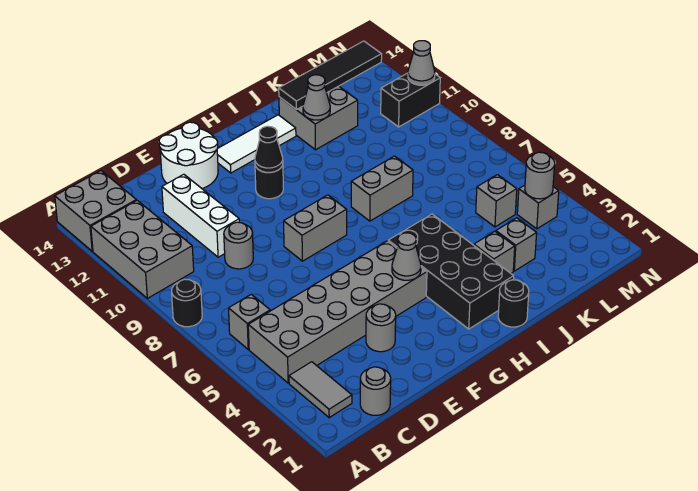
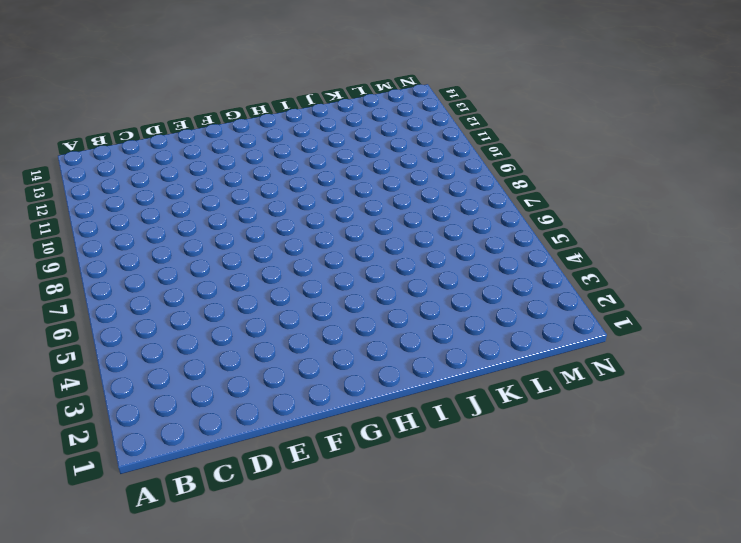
none -> black round brick A8 level 1
none -> grey brick A10:B12 level 1
none -> grey brick A13:B14 level 1

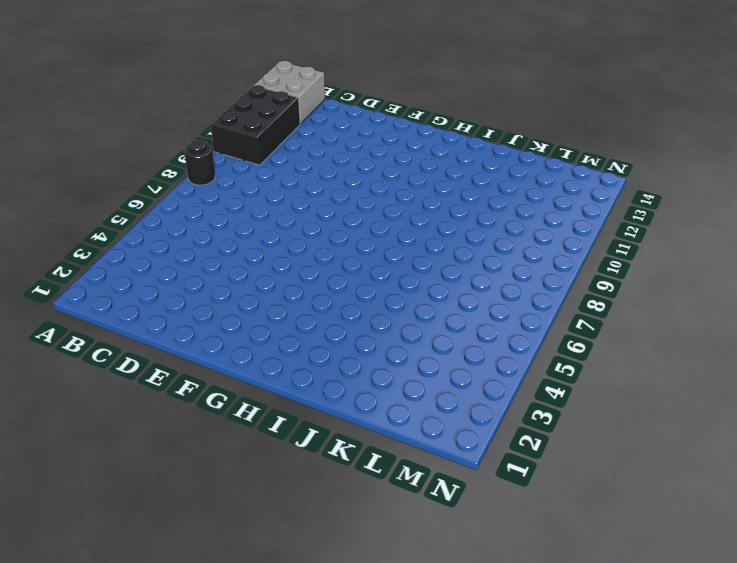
black brick A10:B12 level 1 -> grey brick A10:B12 level 1
none -> grey tile B2:B3 level 1
none -> grey brick B4:G5 level 1
none -> grey brick B6 level 1

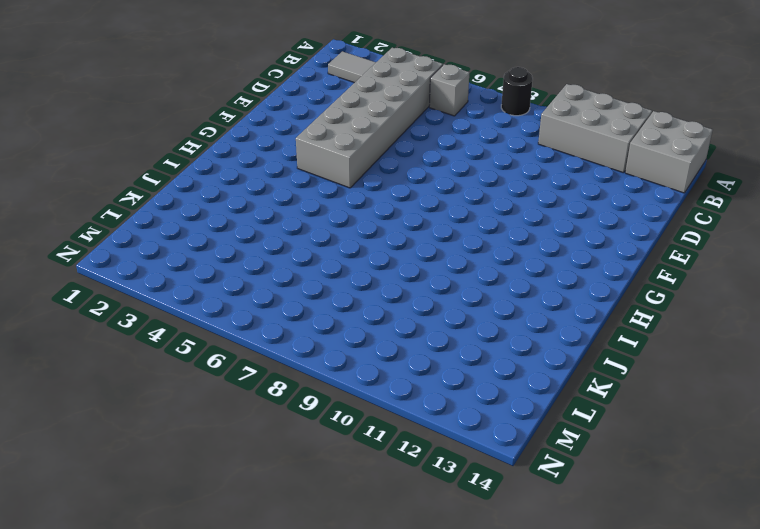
none -> grey round brick C1 level 1
none -> grey round brick D9 level 1
none -> white brick D10:D12 level 1

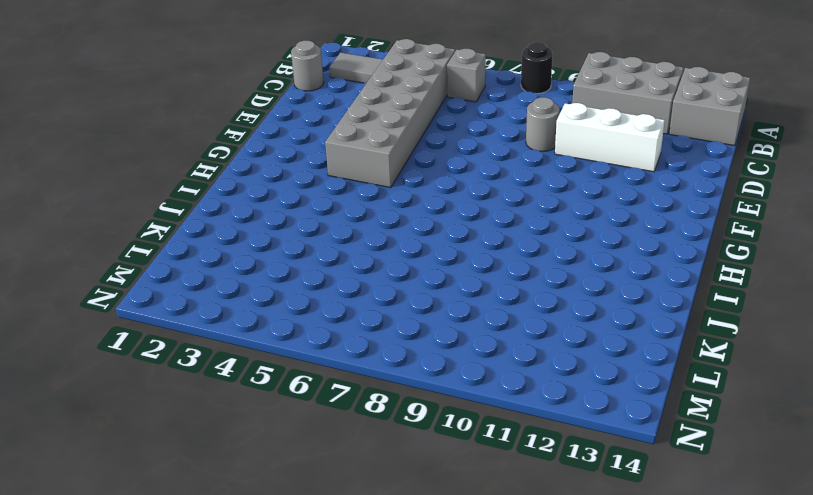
none -> grey round brick E3 level 1
none -> white round brick E13:F14 level 1
none -> grey brick F8:G8 level 1

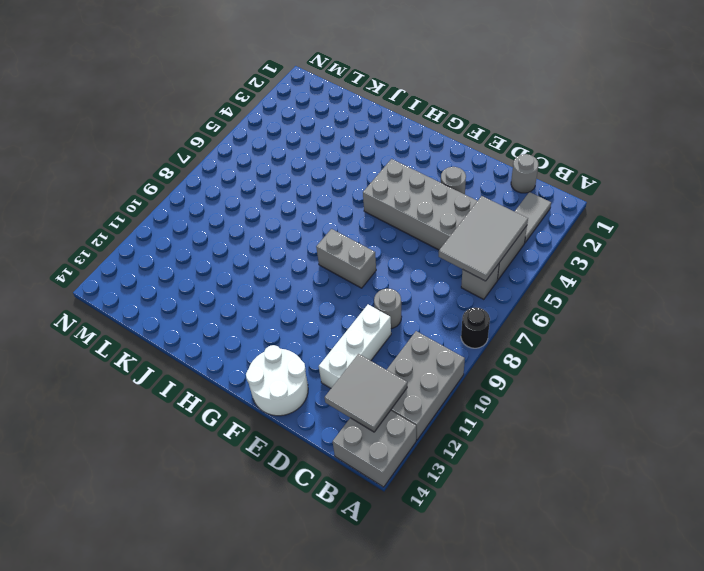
grey tile B4:C6 level 2 -> none
grey tile B12:C13 level 2 -> none
none -> black round brick G11 level 1
none -> white tile G13:I13 level 1
none -> black brick H2:I5 level 1

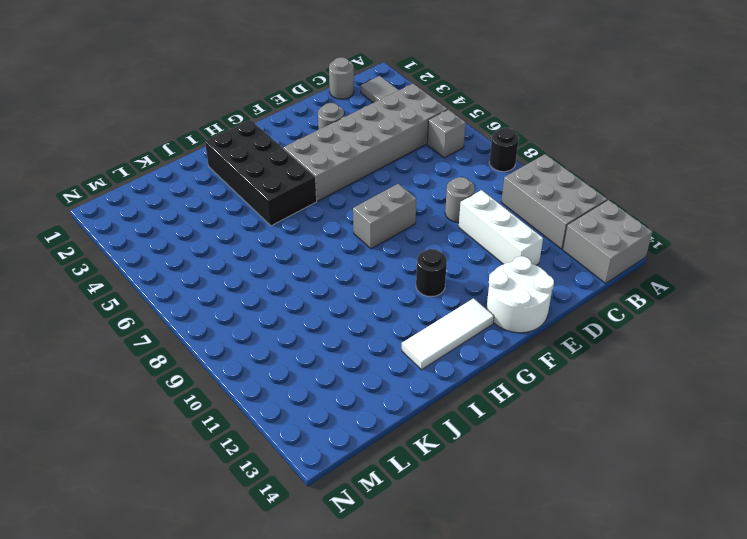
none -> black round brick I1 level 1
none -> grey brick I8:J8 level 1
none -> grey brick J3 level 1

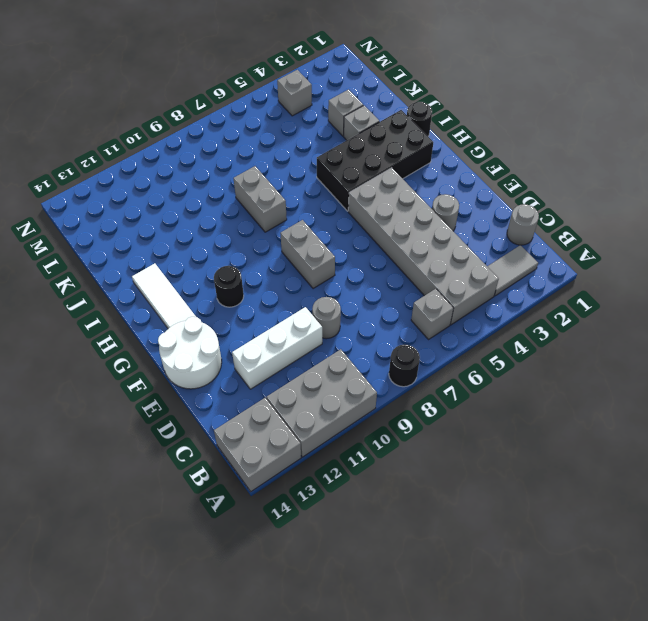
none -> grey brick J12:K13 level 1
none -> grey brick L5 level 1
none -> black brick M11:N11 level 1

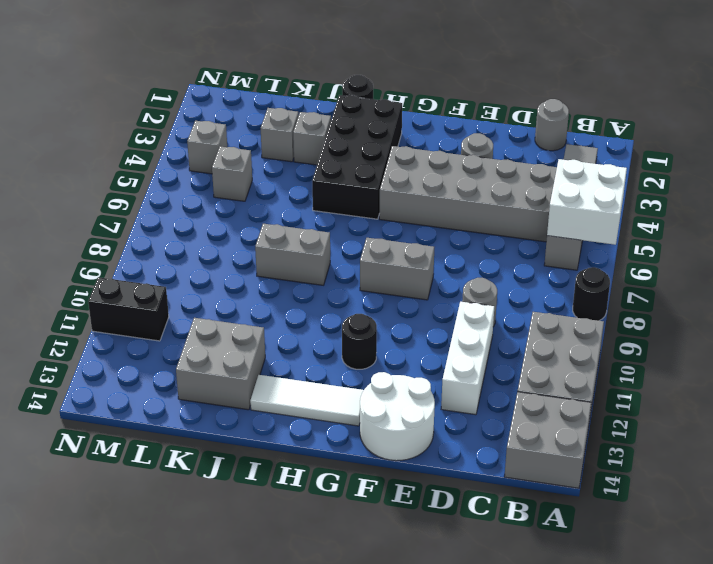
white brick A5:B6 level 2 -> none
none -> grey cone G4 level 2
none -> black cone G11 level 2
none -> grey cone J12 level 2

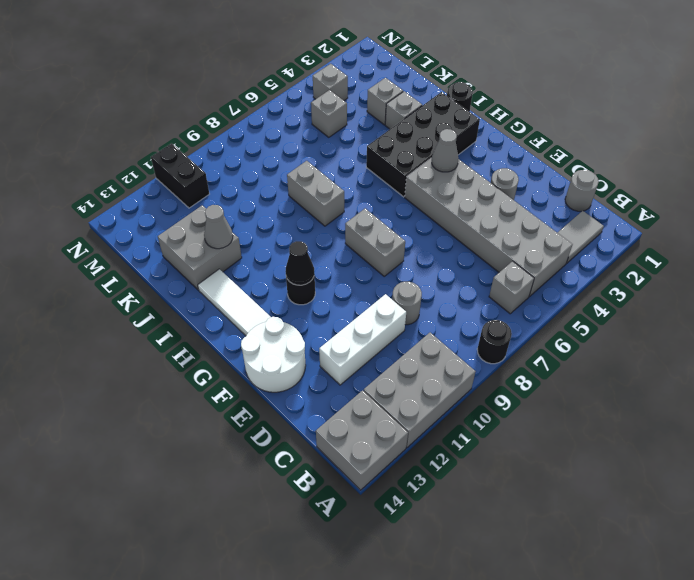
none -> black tile J13:M13 level 2
none -> grey round brick M4 level 2
none -> grey cone N11 level 2

